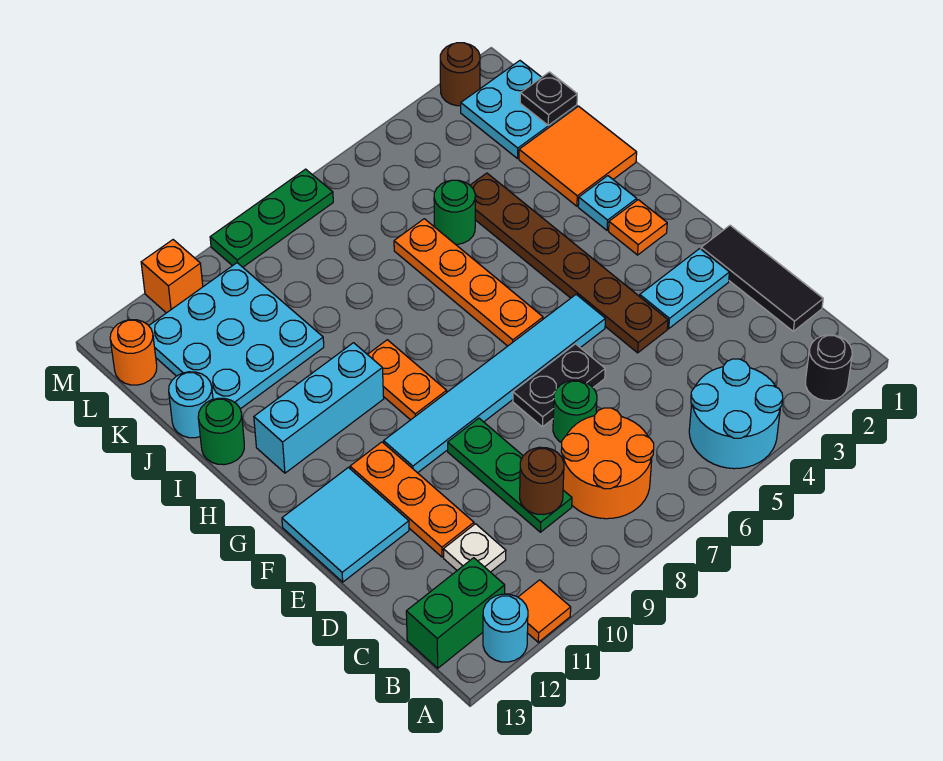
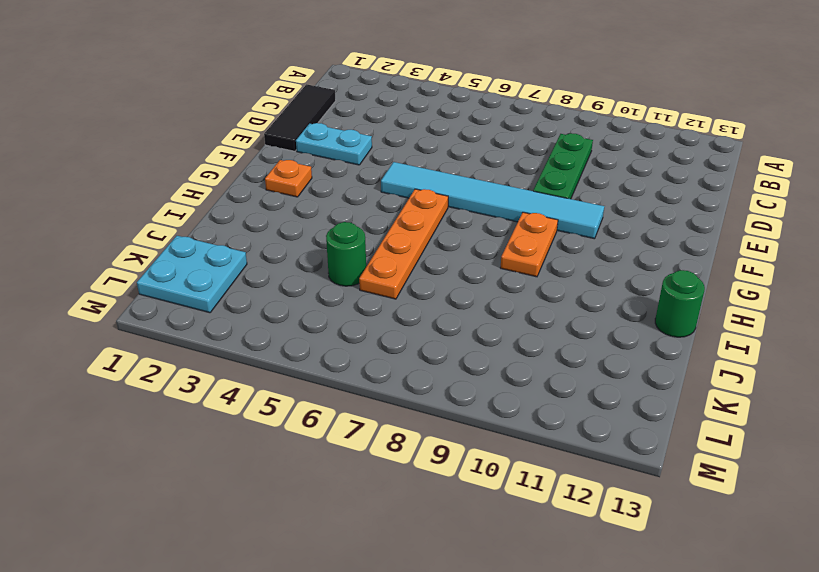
none -> black round brick A2 level 1
none -> cyan round brick A4:B5 level 1
none -> orange tile A11 level 1
none -> cyan round brick A12 level 1

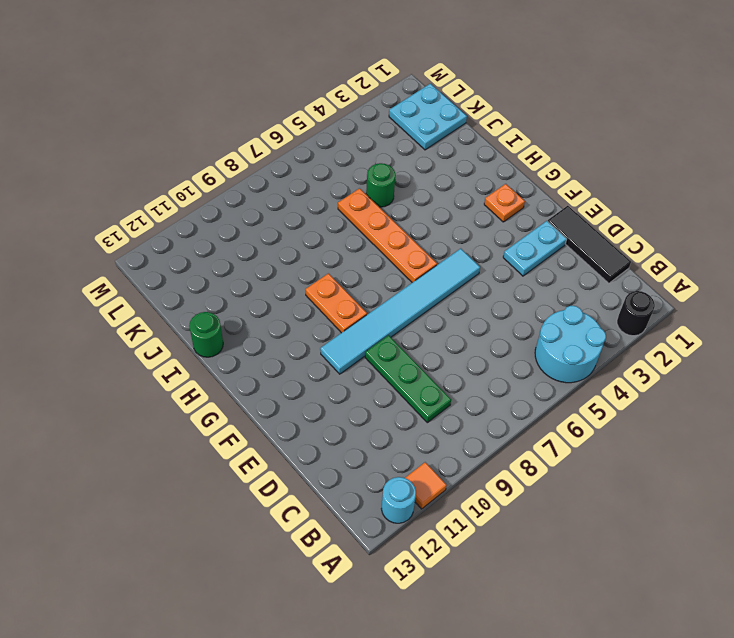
none -> orange round brick B7:C8 level 1
none -> green brick B12:B13 level 1
none -> white plate C11 level 1
none -> green round brick D7 level 1

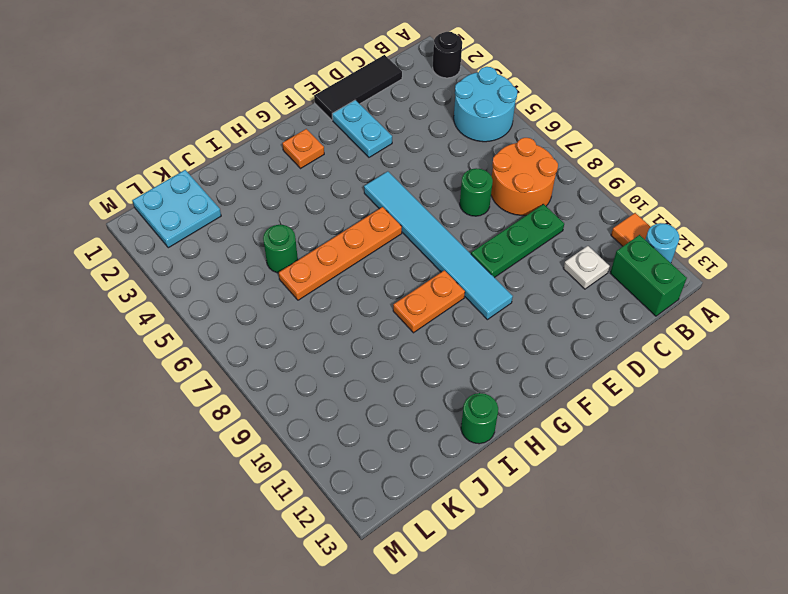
none -> orange plate D11:F11 level 1
none -> brown plate E4:J4 level 1
none -> black plate E6:E7 level 1
none -> cyan tile E12:F13 level 1

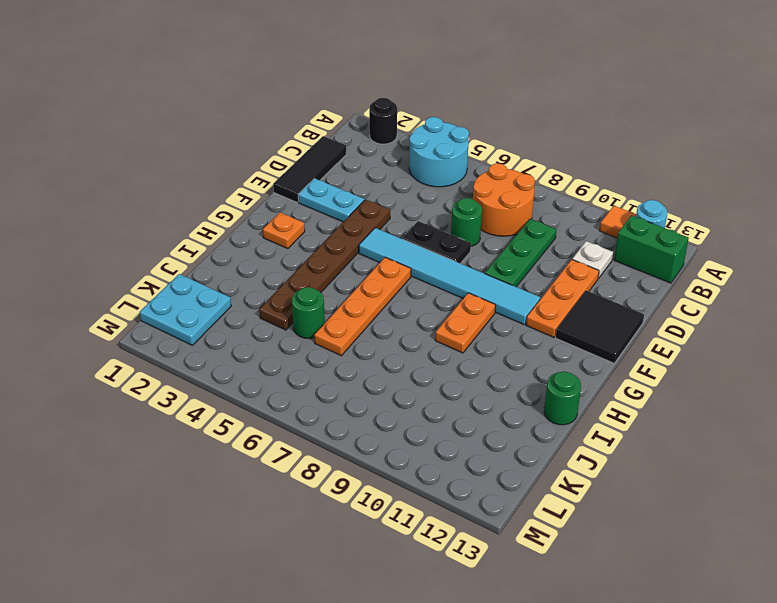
black tile E12:F13 level 1 -> cyan tile E12:F13 level 1
none -> cyan plate H2 level 1
none -> cyan brick H10:H12 level 1
none -> orange tile I1:J2 level 1
none -> cyan plate J10:L12 level 1

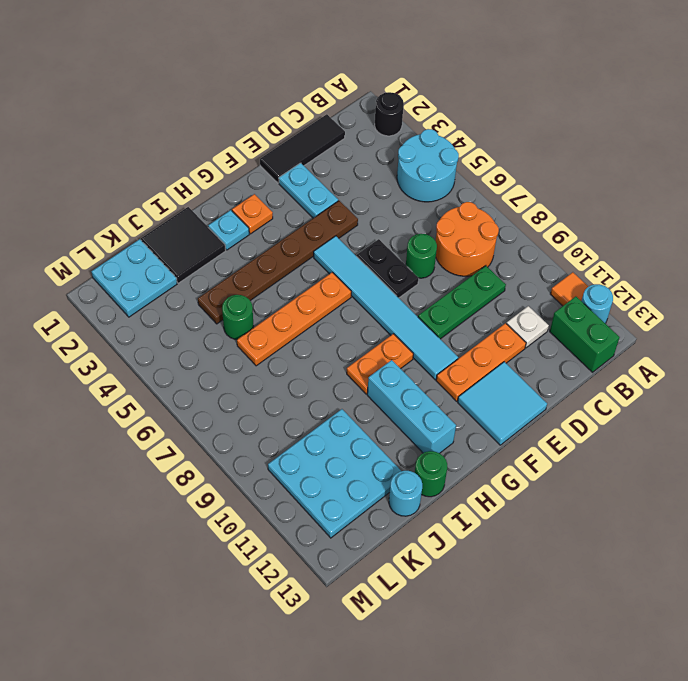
black tile I1:J2 level 1 -> orange tile I1:J2 level 1
none -> orange round brick L13 level 1
none -> brown round brick M2 level 1
none -> green plate M7:M9 level 1
none -> orange brick M11 level 1

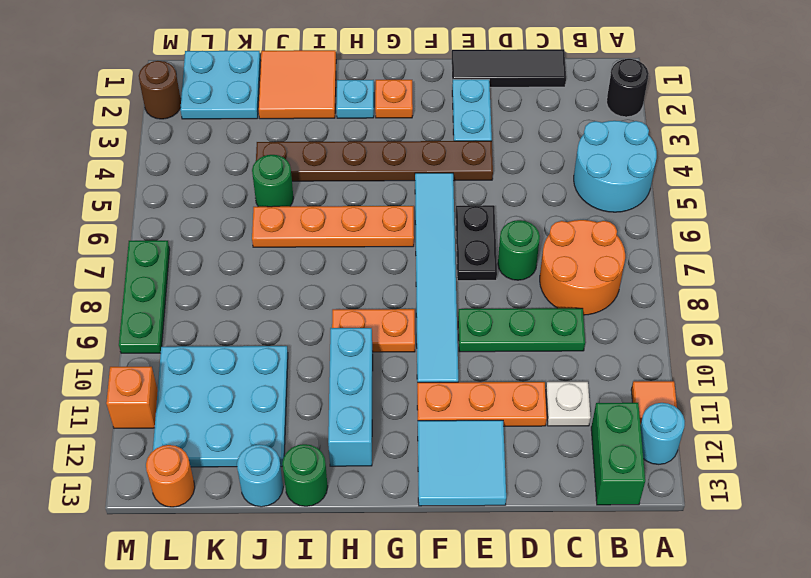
none -> brown round brick C9 level 2
none -> black plate K1 level 2

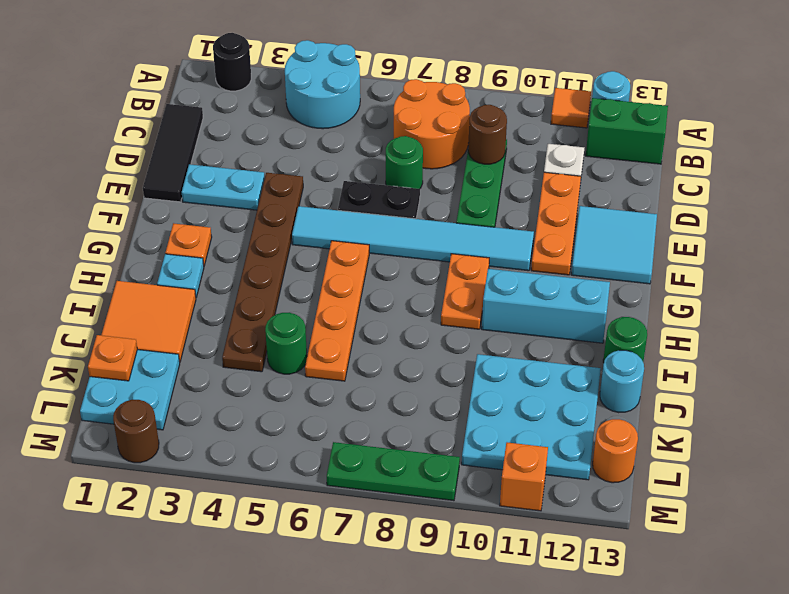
orange plate K1 level 2 -> black plate K1 level 2

